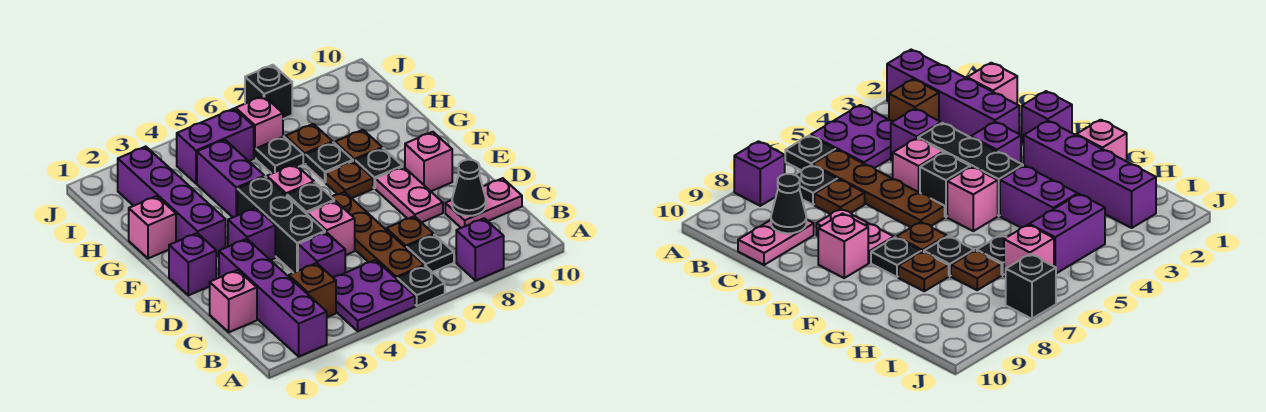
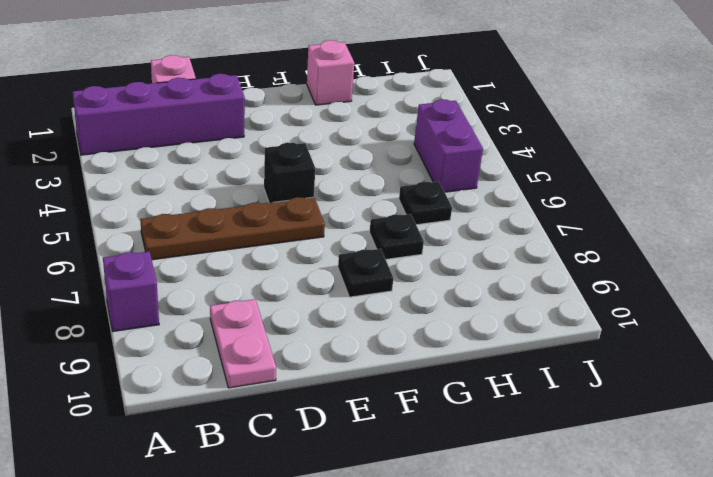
none -> purple plate A4:B5 level 1
none -> black plate A6 level 1
none -> brown brick B3 level 1
none -> black plate B7 level 1

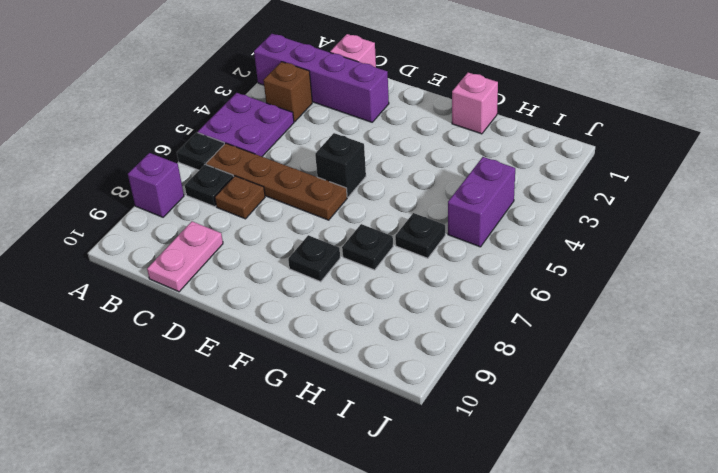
none -> purple brick C4 level 1
none -> black brick D4:F4 level 1
none -> pink brick D5 level 1
none -> pink plate D8:E8 level 1

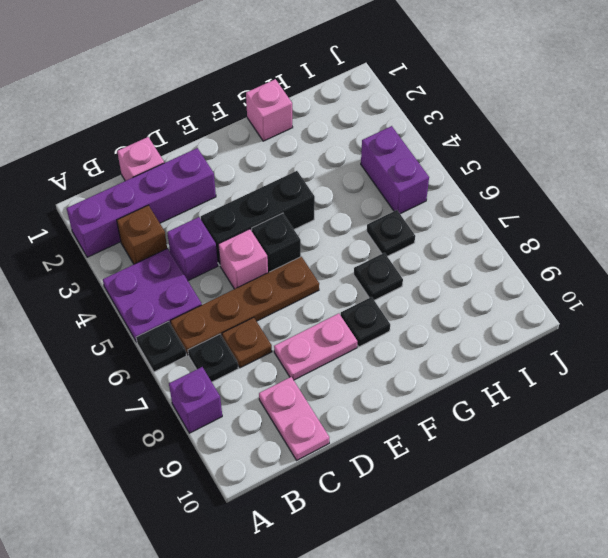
none -> purple brick E1 level 1
none -> purple brick E3 level 1
none -> pink brick E9 level 1
none -> purple brick F2:I2 level 1

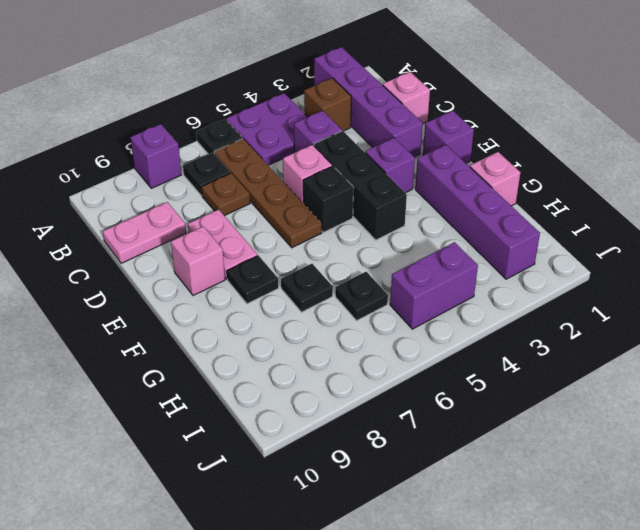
none -> pink brick F5 level 1
none -> brown plate F7 level 1
none -> purple brick G4:H4 level 1
none -> brown plate G8 level 1

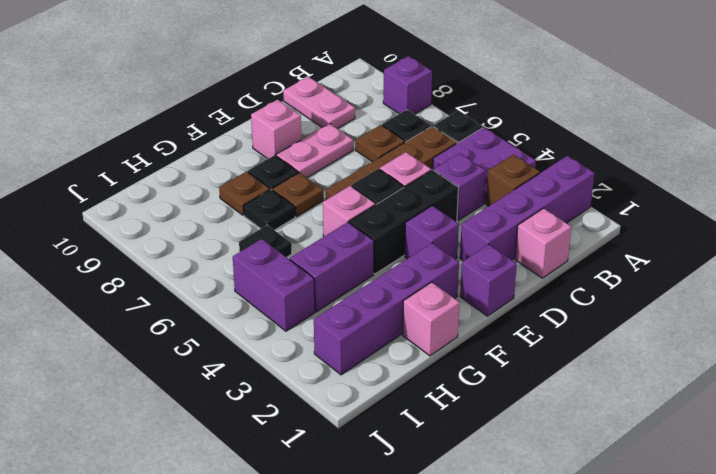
none -> brown plate H7 level 1
none -> pink brick I6 level 1
none -> black brick J7 level 1
none -> black cone C9 level 2

